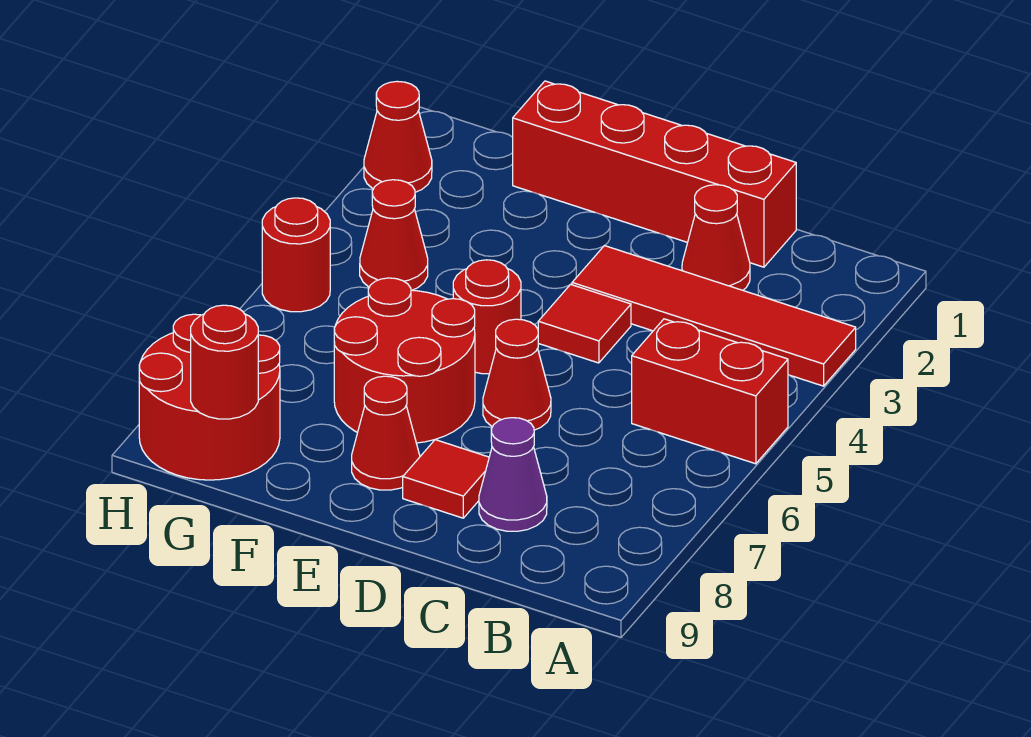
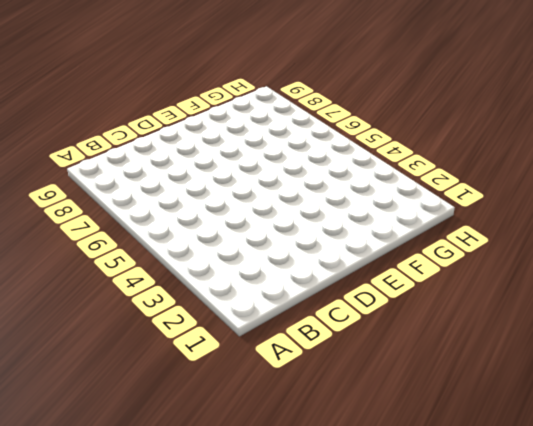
none -> red tile A3:D3 level 1
none -> red brick A5:B5 level 1
none -> red brick C1:F1 level 1

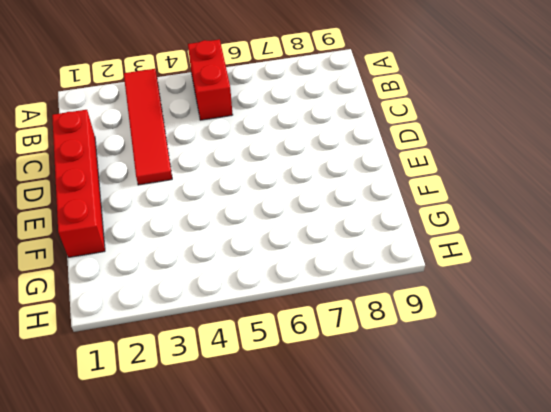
none -> red cone C2 level 1
none -> purple cone C8 level 1
none -> red tile D4 level 1

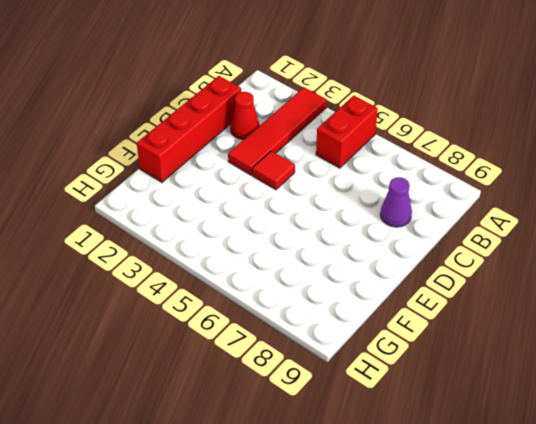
none -> red cone D6 level 1
none -> red tile D8 level 1
none -> red round brick E5 level 1

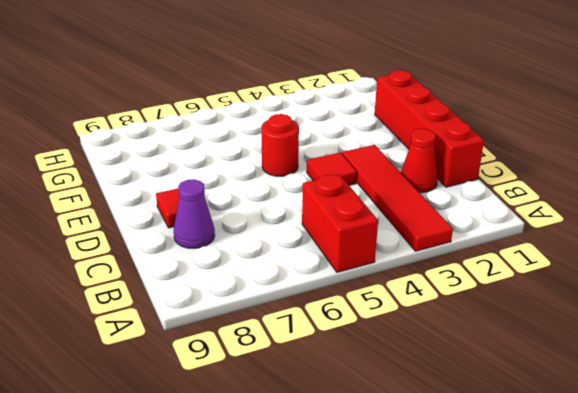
none -> red cone D6 level 1
none -> red round brick E6:F7 level 1
none -> red cone E8 level 1

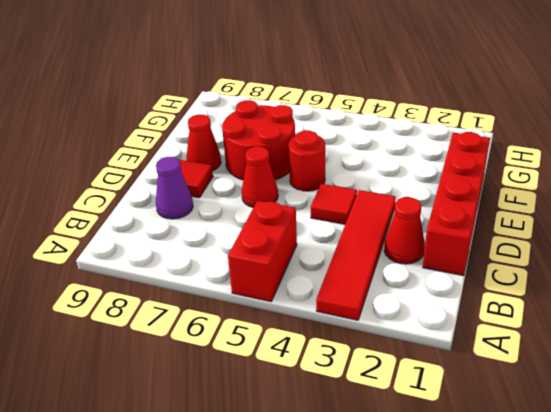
none -> red cone G4 level 1
none -> red round brick G8:H9 level 1
none -> red cone H2 level 1

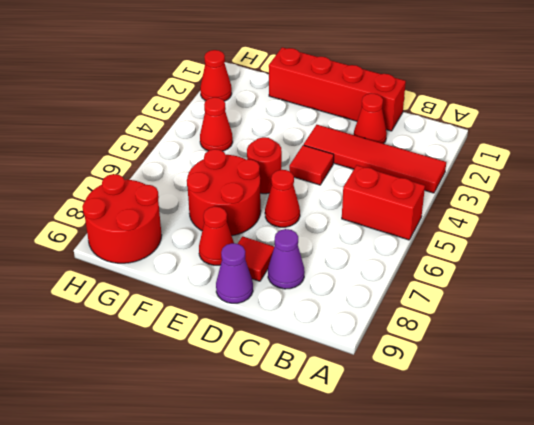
purple cone D9 level 1 -> none
none -> red round brick H5 level 1
none -> red round brick G9 level 2

